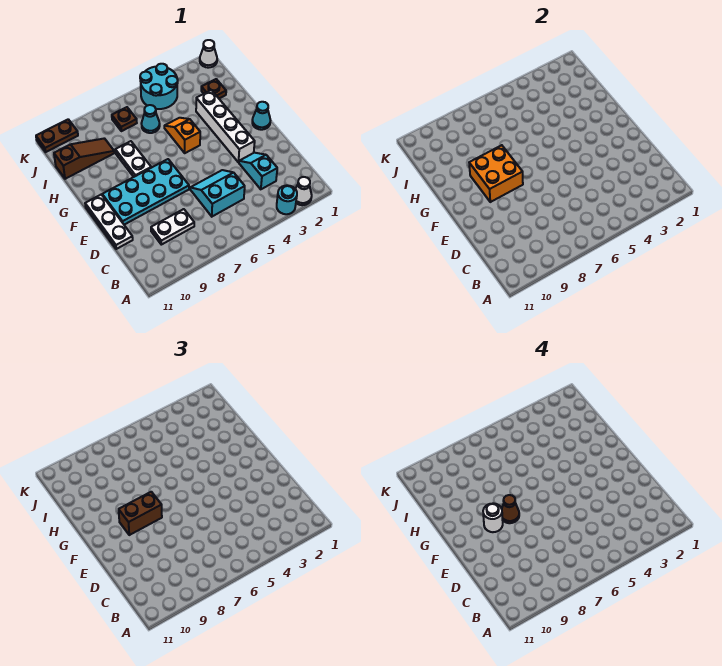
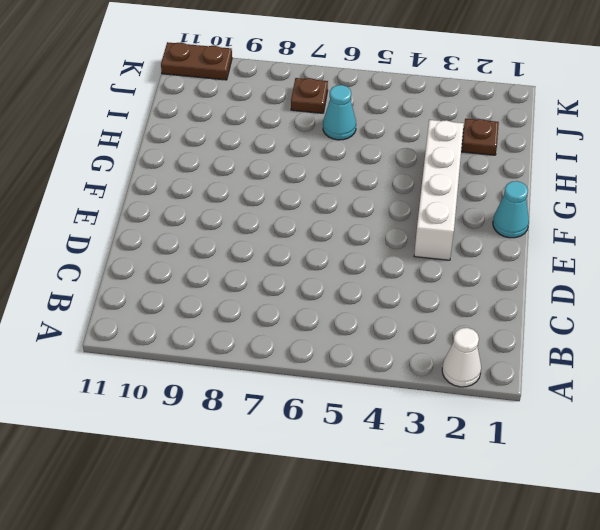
none -> cyan round brick A3 level 1
none -> cyan slope C3:D3 level 1 top C
none -> cyan slope C5:D6 level 1 top C

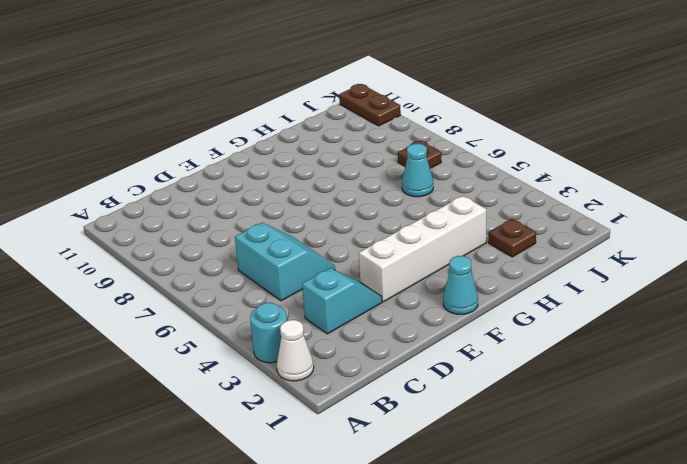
none -> white plate C8:C9 level 1
none -> white plate D11:F11 level 1
none -> cyan plate E7:F10 level 1

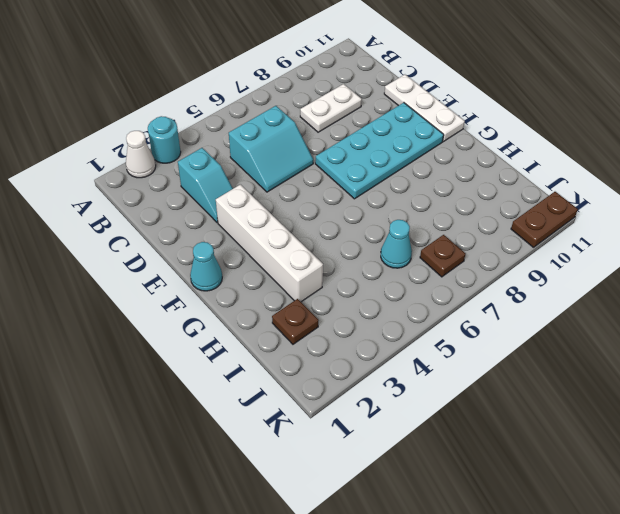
none -> orange slope G5:H5 level 1 top G
none -> white plate G8:H8 level 1
none -> brown slope I9:I11 level 1 top 11

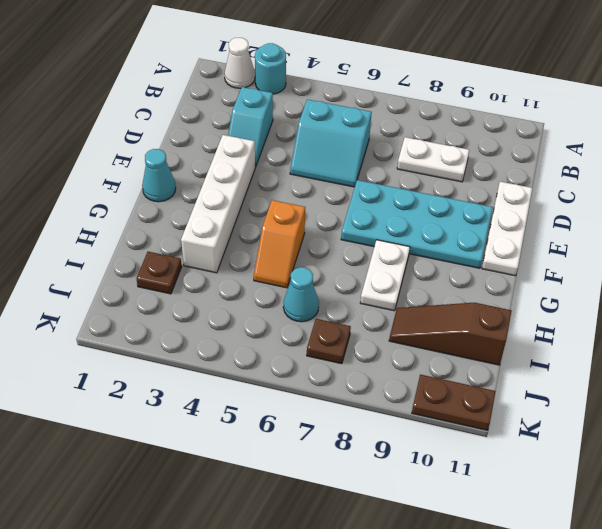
none -> cyan round brick J4:K5 level 1
none -> white cone K1 level 1
none -> orange brick F8:G9 level 2

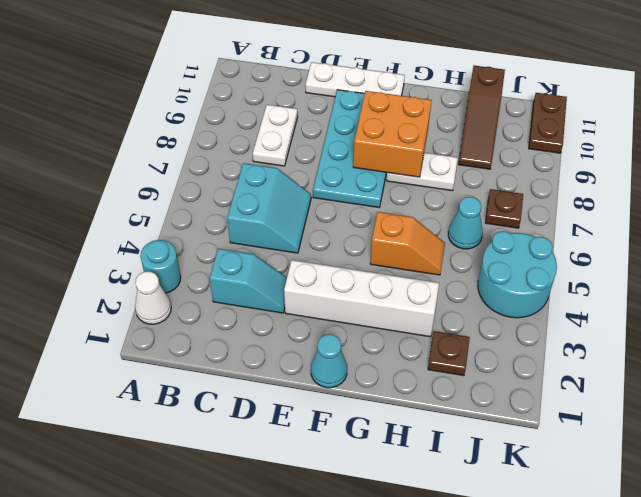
none -> white cone K1 level 1
none -> brown brick F8:F9 level 3
none -> brown cone F8 level 4

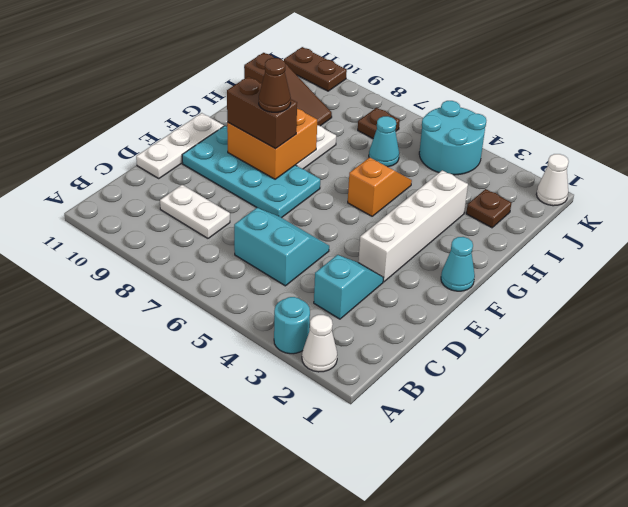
none -> white round brick F9 level 4

